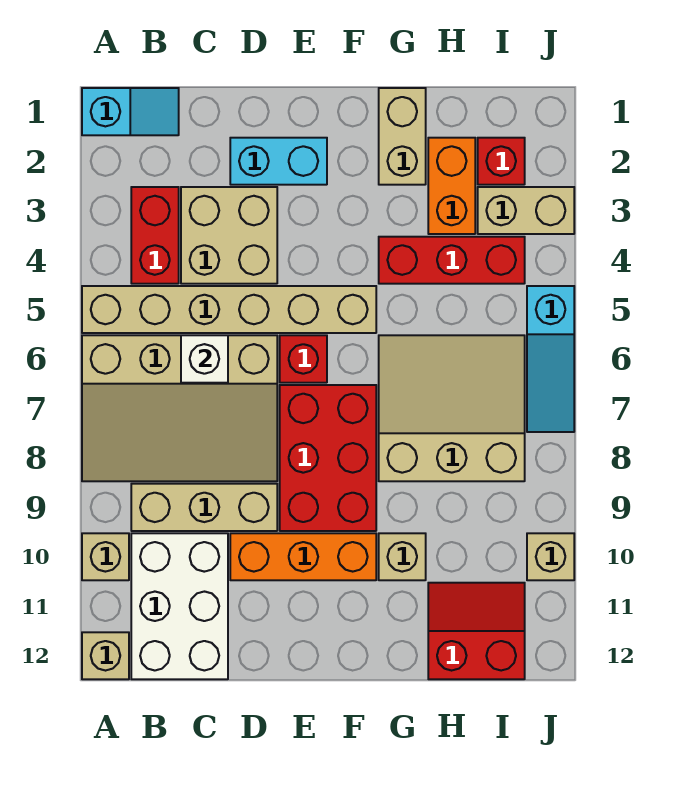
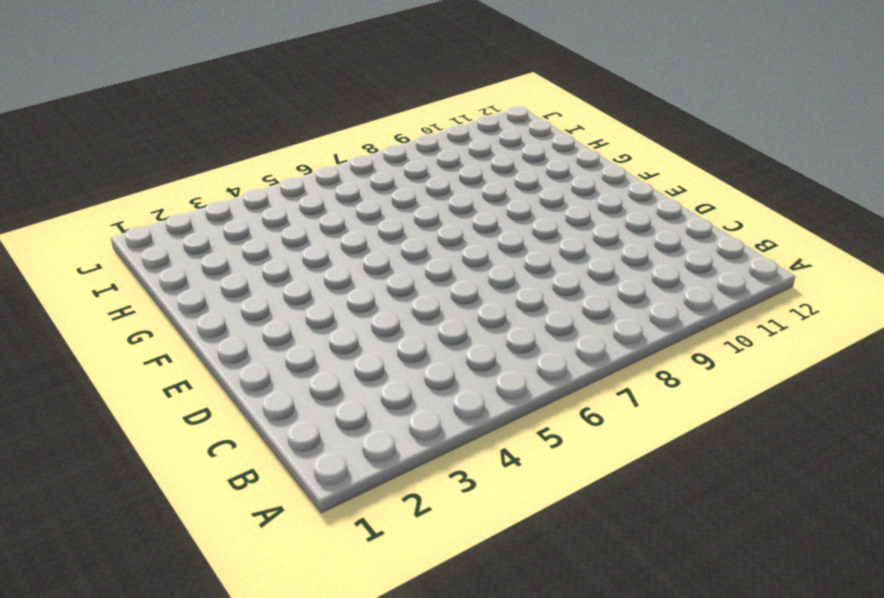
none -> cyan slope A1:B1 level 1 top A
none -> tan brick A5:F5 level 1
none -> tan slope A6:D8 level 1 top 6

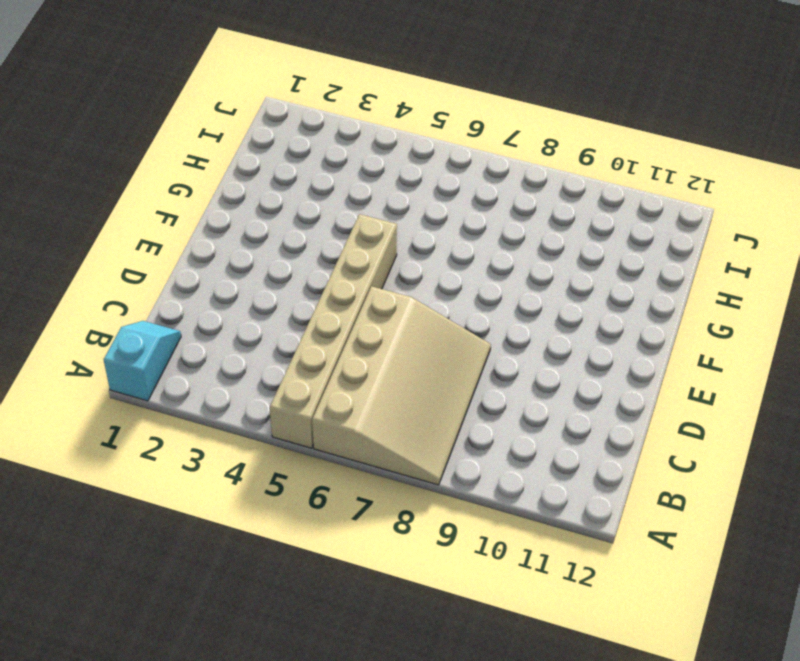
none -> tan brick A10 level 1
none -> tan brick A12 level 1
none -> red brick B3:B4 level 1

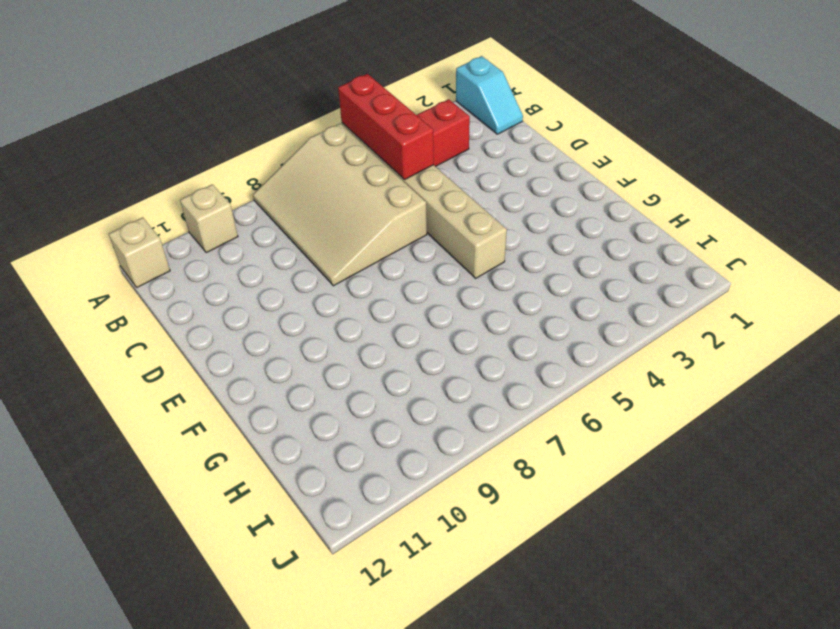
red brick A5:C5 level 2 -> red brick G4:I4 level 1
none -> tan brick B9:D9 level 1
none -> white brick B10:C12 level 1
none -> tan brick C3:D4 level 1

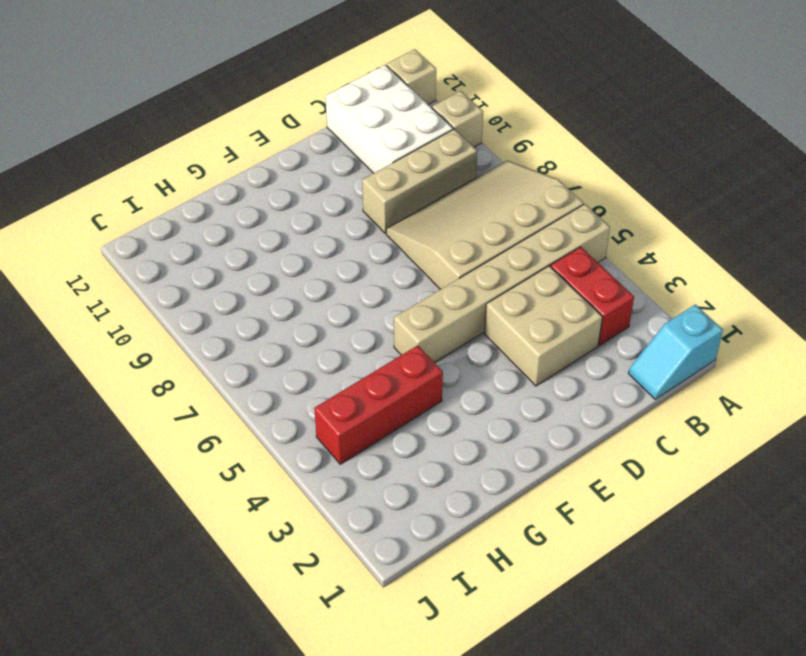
none -> cyan brick D2:E2 level 1
none -> orange brick D10:F10 level 1
none -> red brick E6 level 1

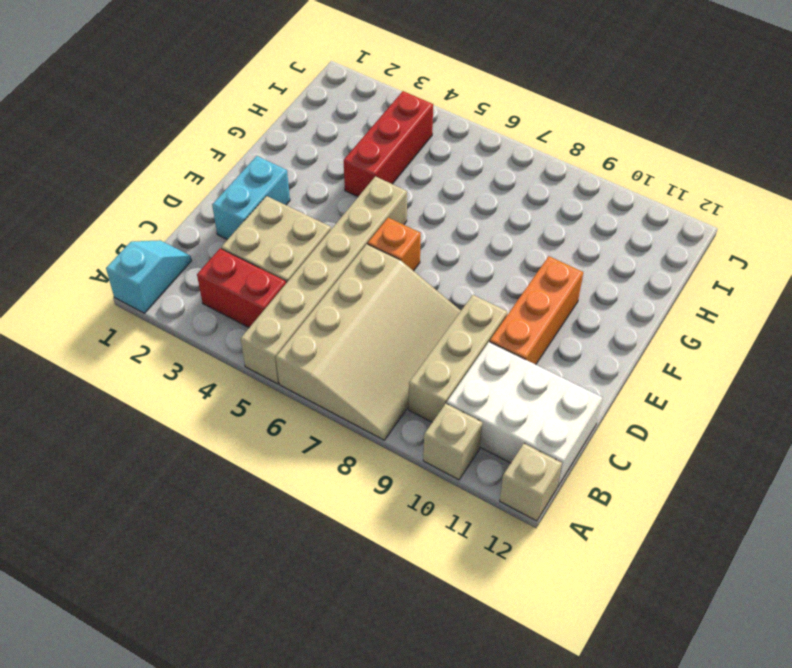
orange brick E6 level 1 -> red brick E6 level 1
none -> red brick E7:F9 level 1
none -> tan brick G1:G2 level 1
none -> tan slope G6:I8 level 1 top 8

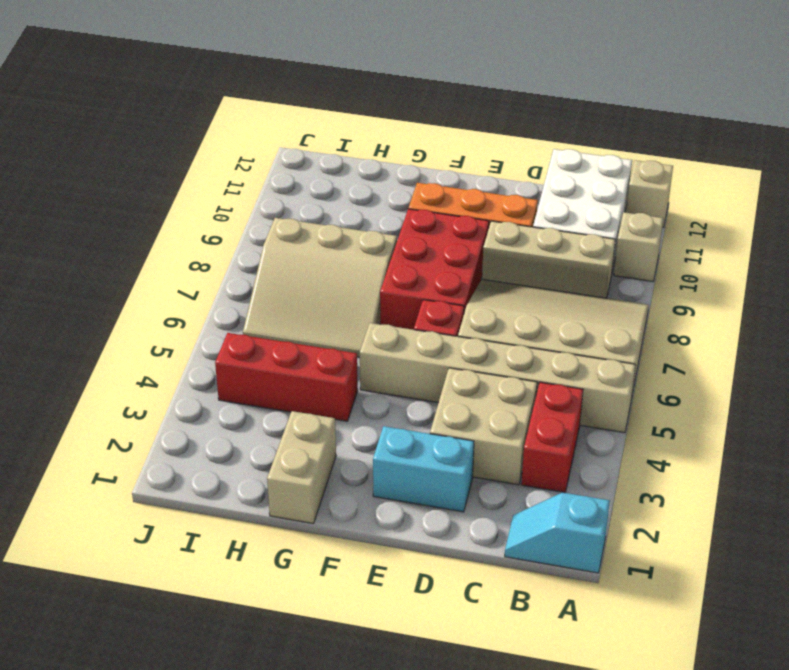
none -> tan brick G10 level 1
none -> orange brick H2:H3 level 1
none -> red slope H11:I12 level 1 top 12

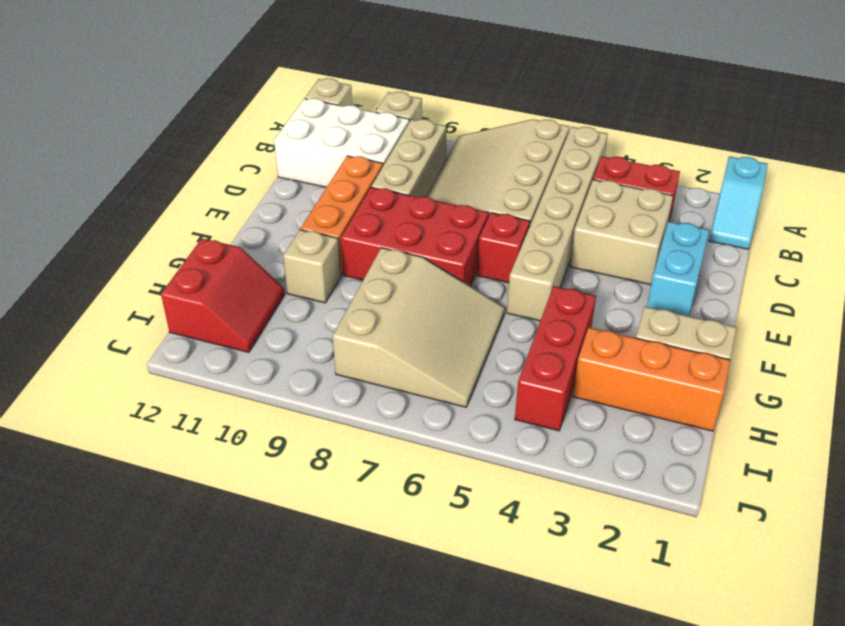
orange brick H1:H3 level 1 -> orange brick H2:H3 level 1
none -> red brick I2 level 1
none -> tan brick I3:J3 level 1
none -> cyan slope J5:J7 level 1 top 5

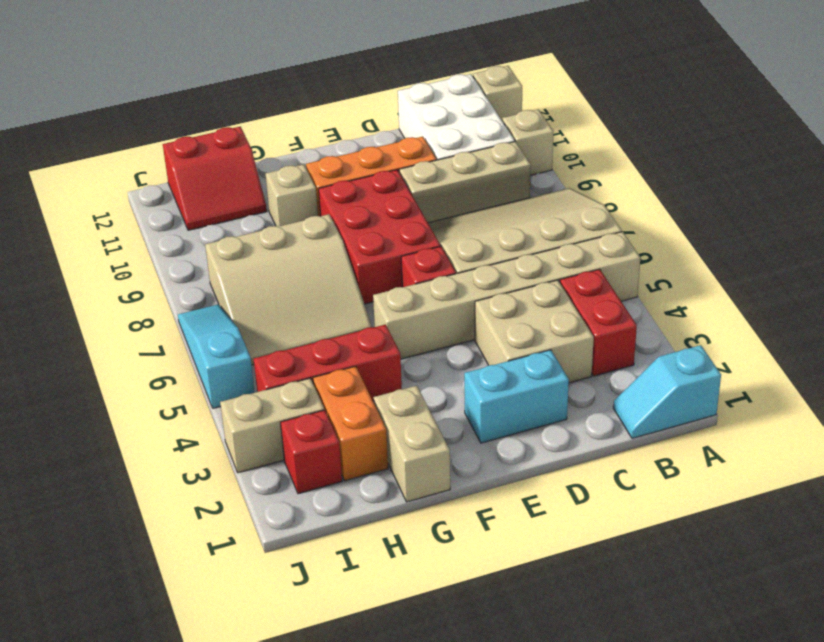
none -> tan brick J10 level 1
none -> white brick C6 level 2

